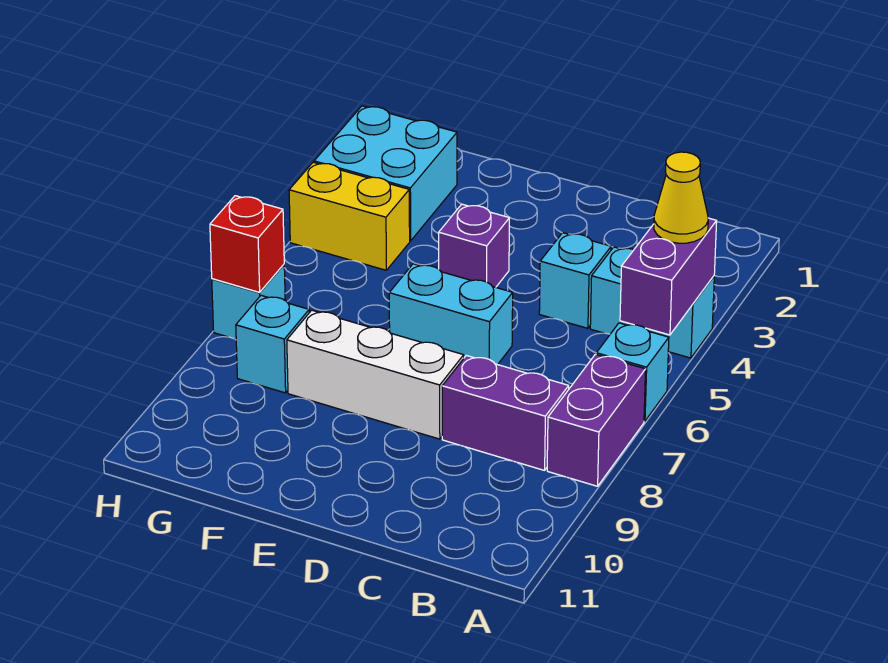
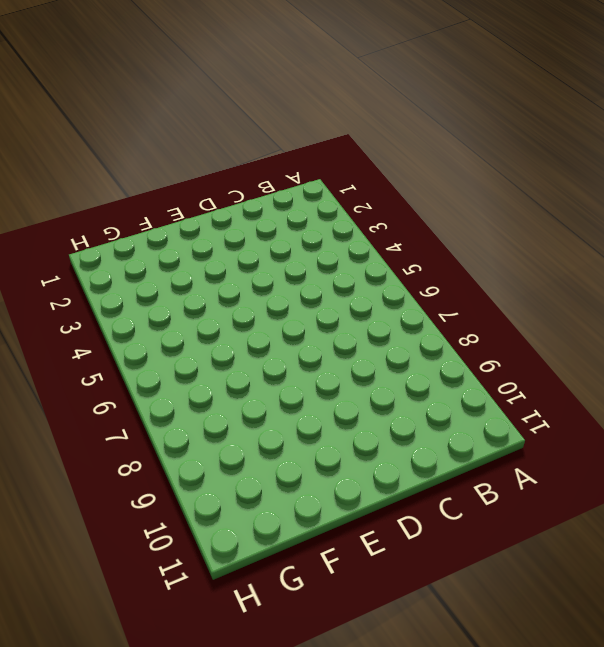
none -> cyan brick A4:B4 level 1
none -> cyan brick A6 level 1
none -> purple brick A7:A8 level 1

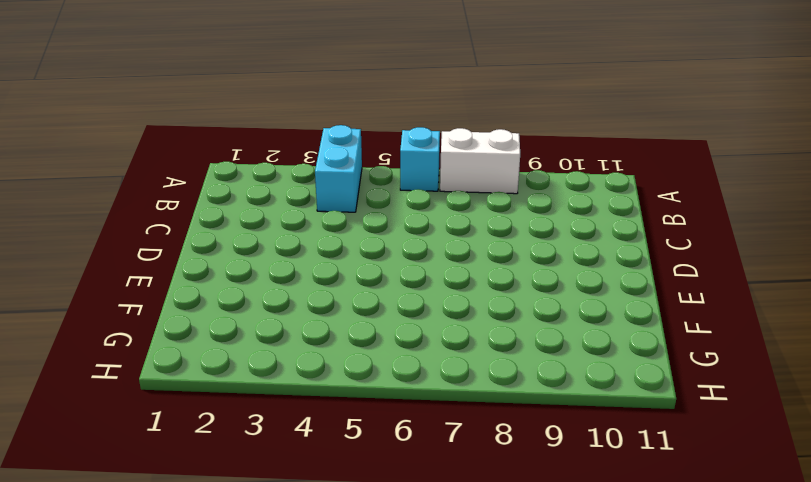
white brick A7:A8 level 1 -> purple brick A7:A8 level 1
none -> purple brick B8:C8 level 1
none -> cyan brick C4 level 1
none -> cyan brick D6:E6 level 1

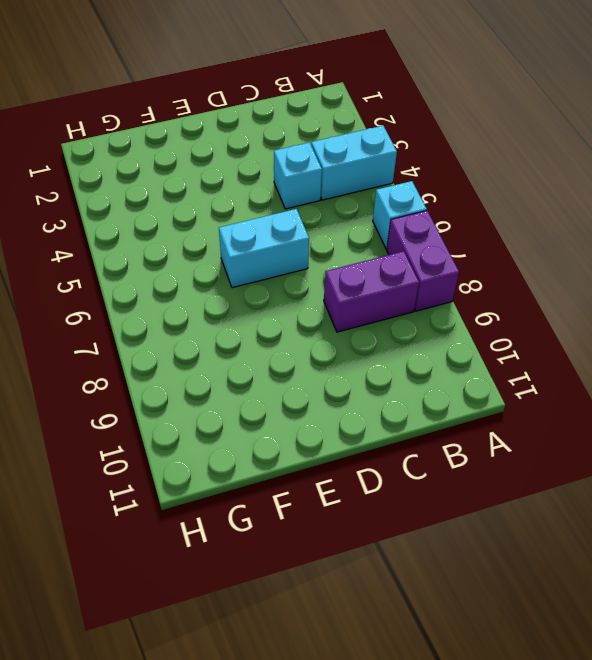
none -> white brick D8:F8 level 1
none -> purple brick E4 level 1
none -> cyan brick G2:H3 level 1

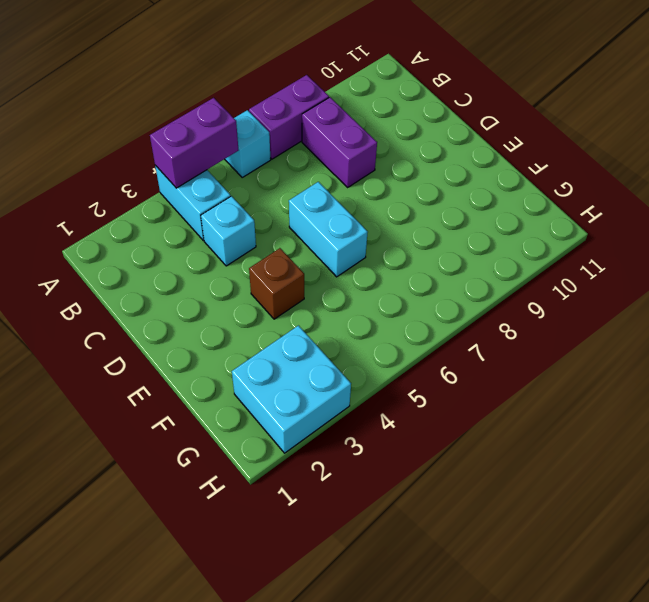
brown brick E4 level 1 -> purple brick E4 level 1
none -> white brick D8:F8 level 1
none -> yellow brick G4:H4 level 1
none -> cyan brick G8 level 1

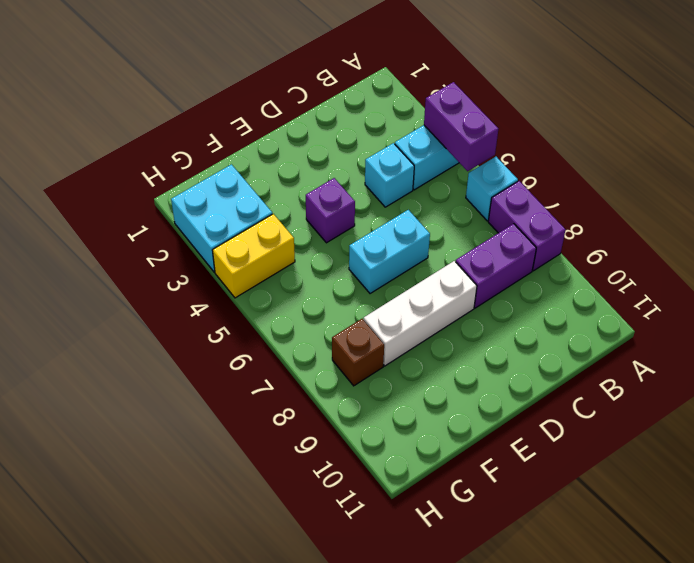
brown brick G8 level 1 -> cyan brick G8 level 1
none -> cyan brick H7 level 1
none -> red brick H7 level 2
none -> yellow cone A4 level 3

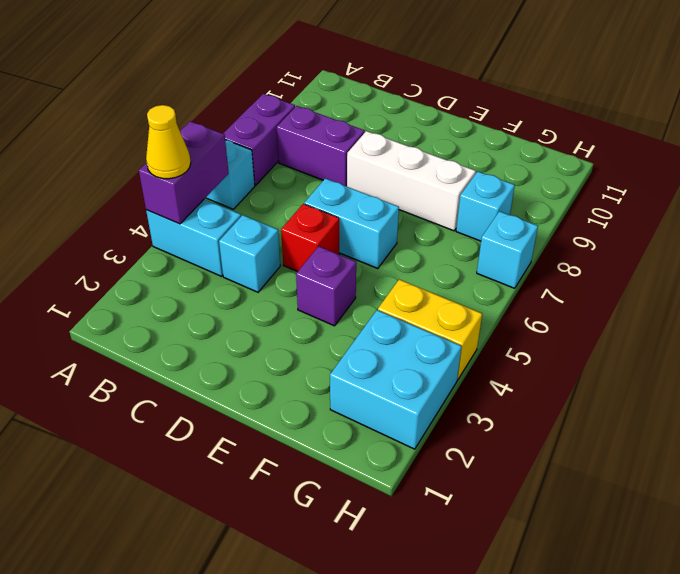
red brick D5 level 1 -> red brick H7 level 2

